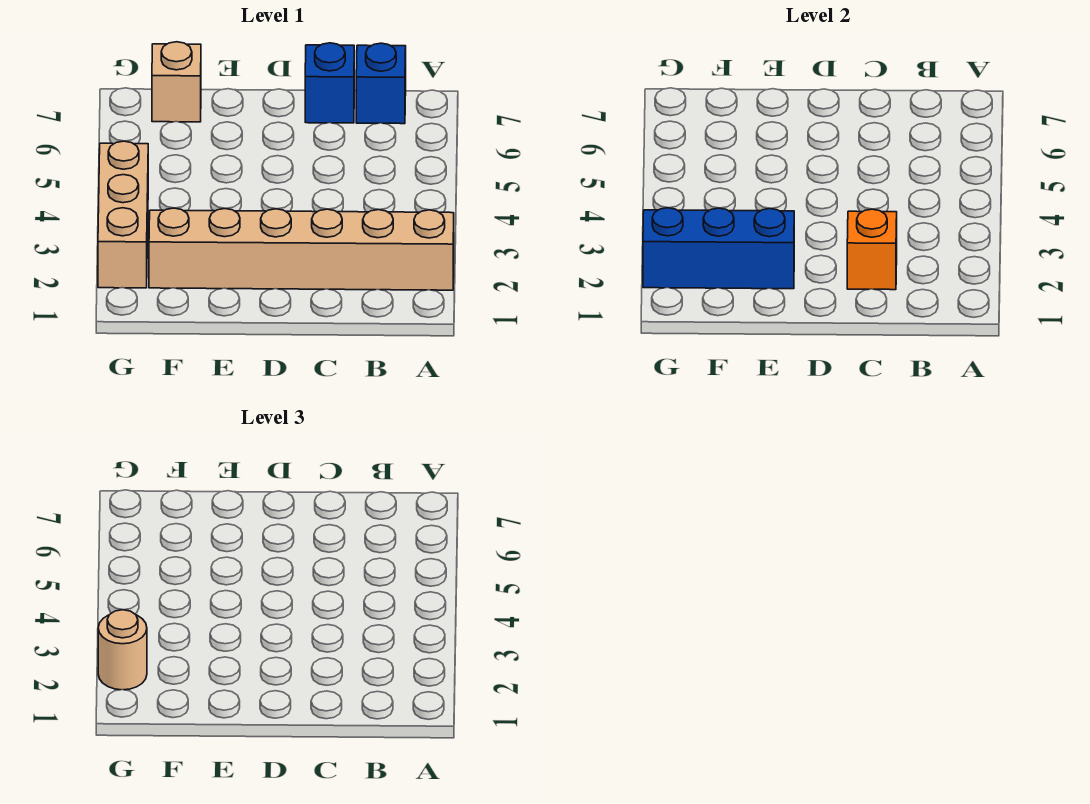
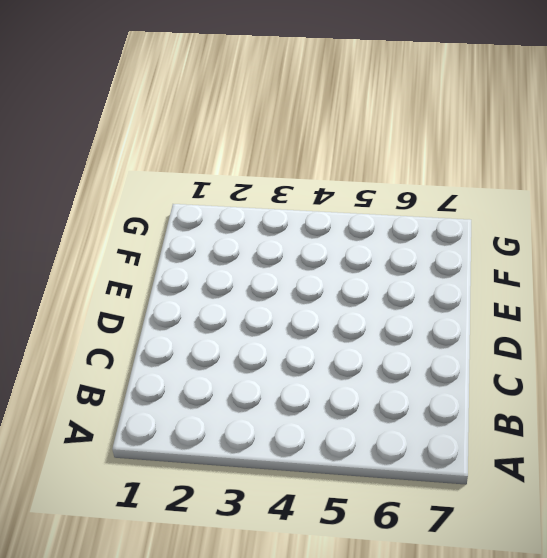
none -> tan brick A2:F2 level 1
none -> blue brick B7 level 1

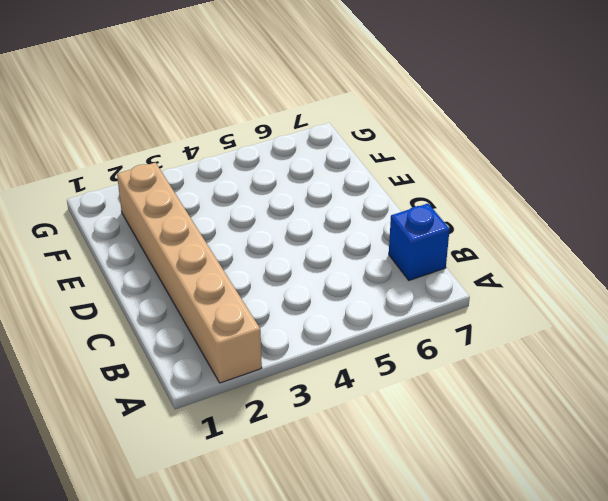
none -> blue brick C7 level 1
none -> tan brick F7 level 1

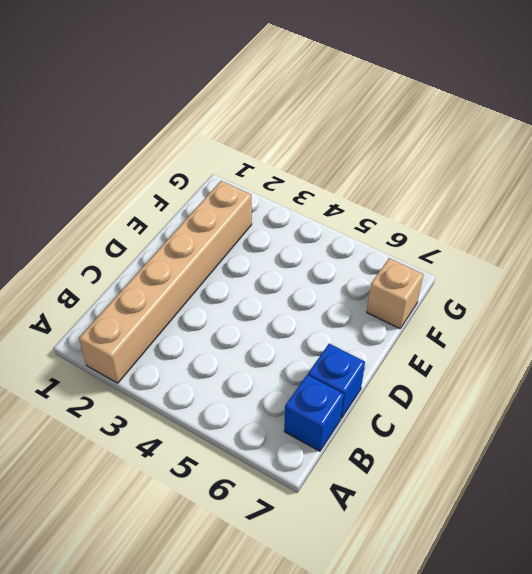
none -> tan brick G2:G4 level 1
none -> orange brick C2 level 2

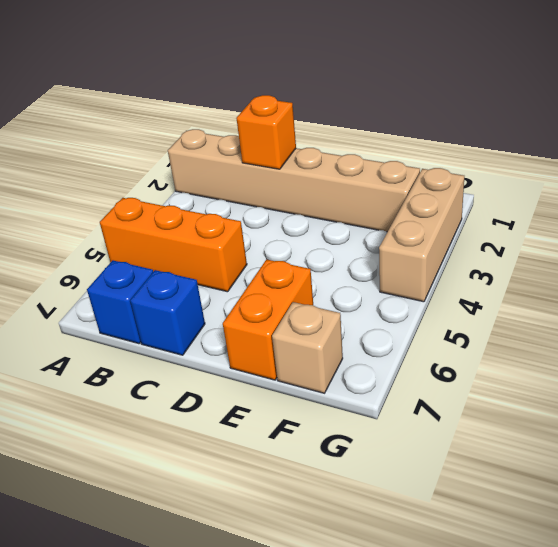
orange brick A5:C5 level 1 -> none
orange brick E6:E7 level 1 -> none
none -> blue brick E2:G2 level 2
none -> tan round brick G2 level 3

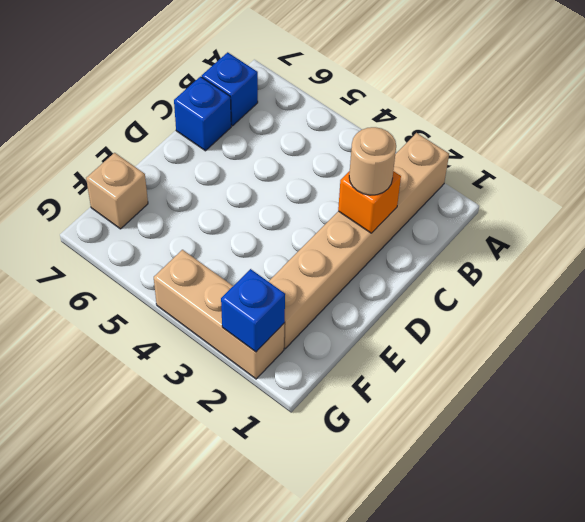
tan round brick C2 level 3 -> tan round brick G2 level 3
blue brick G2 level 2 -> blue brick E2:G2 level 2

